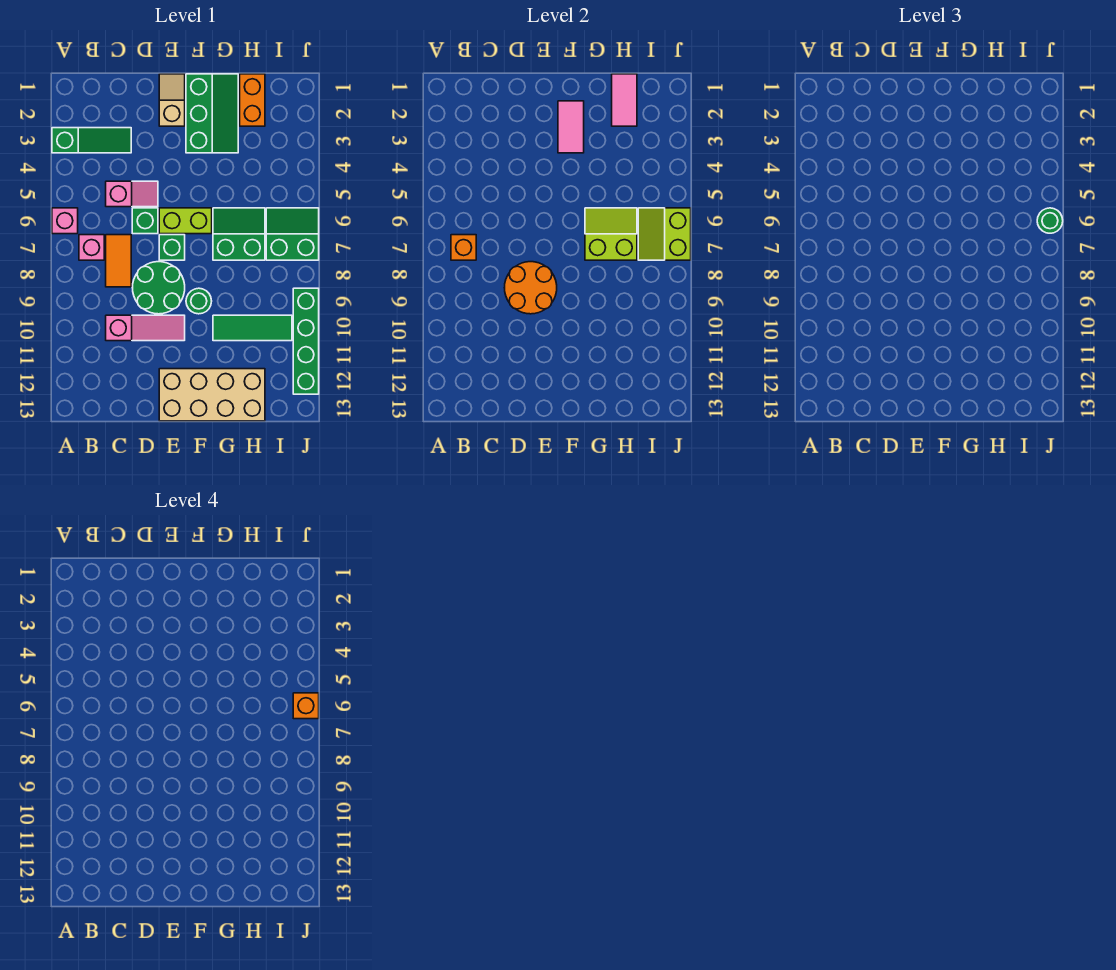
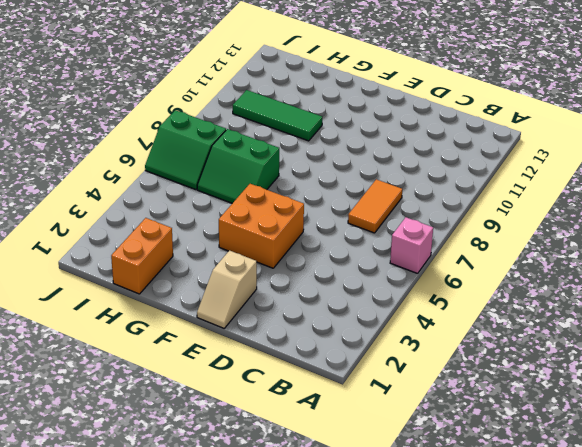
orange brick E4:F5 level 1 -> none
none -> green slope A3:C3 level 1 top A
none -> pink brick B7 level 1
none -> pink slope C5:D5 level 1 top C

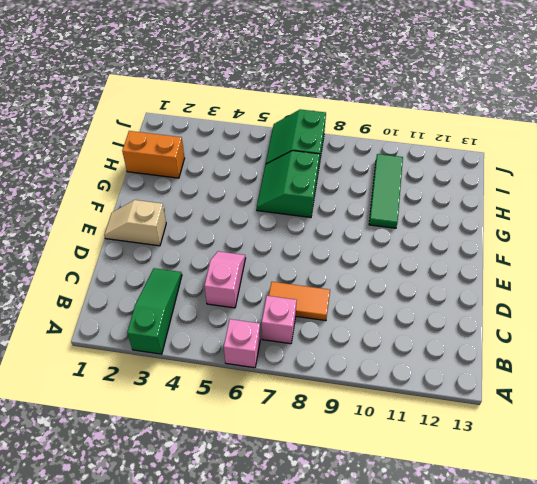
none -> pink slope C10:E10 level 1 top C
none -> green brick D6 level 1
none -> green round brick D8:E9 level 1

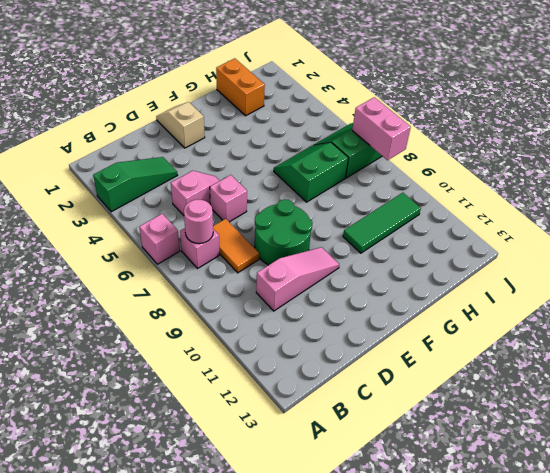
pink round brick B7 level 2 -> orange brick B7 level 2
pink brick D6 level 1 -> green brick D6 level 1
pink brick J7:J8 level 2 -> lime slope I6:J7 level 2 top J
none -> lime brick E6:F6 level 1
none -> green brick E7 level 1
none -> tan brick E12:H13 level 1

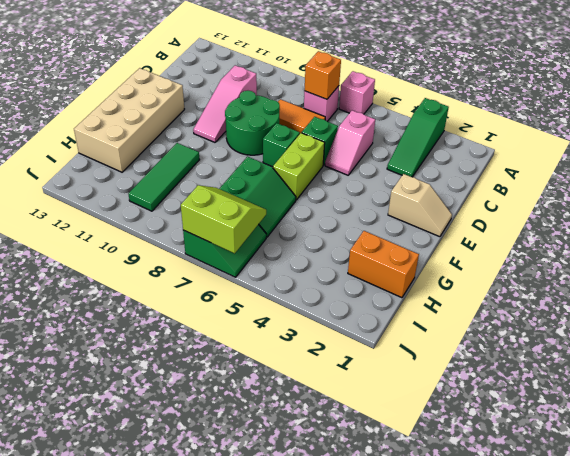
none -> green slope F1:G3 level 1 top F
none -> green round brick F9 level 1
none -> green brick J9:J12 level 1

